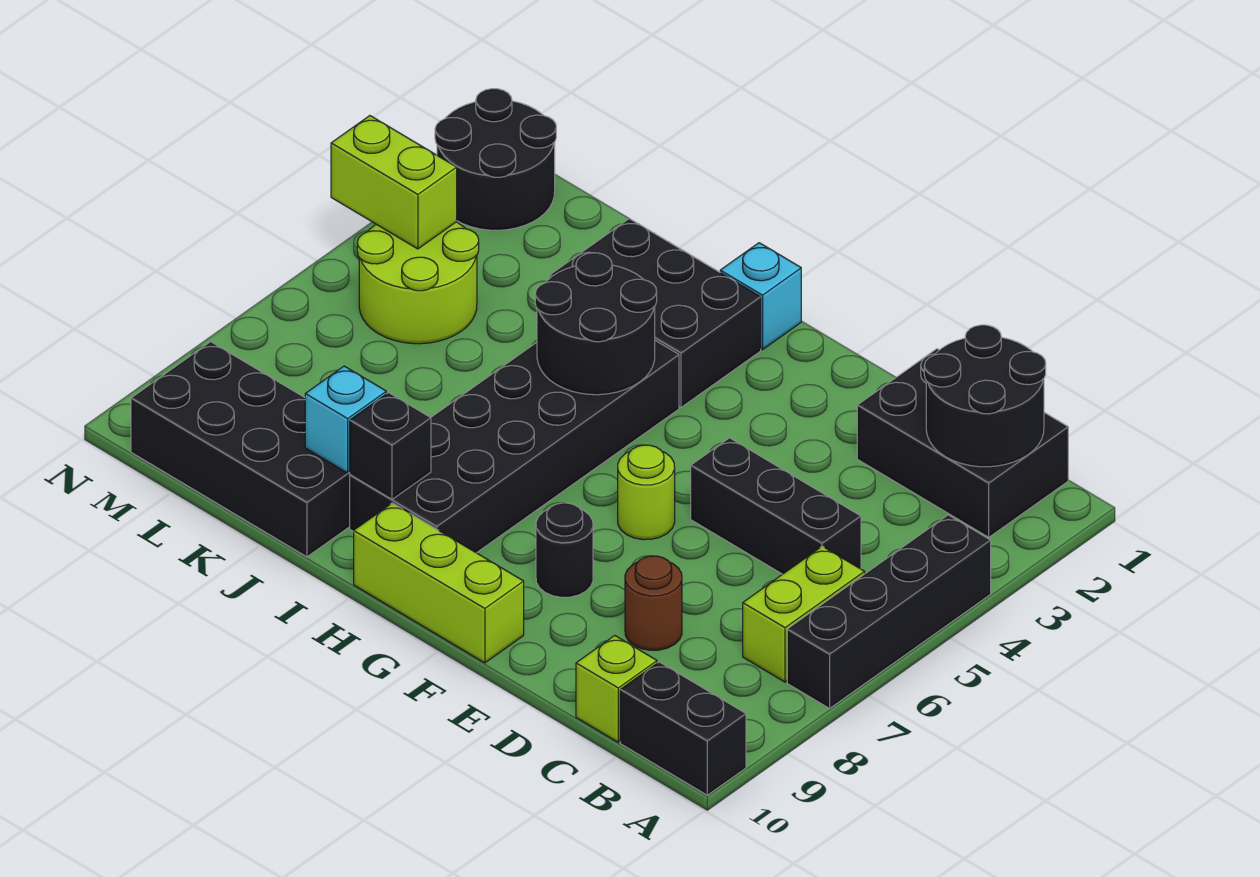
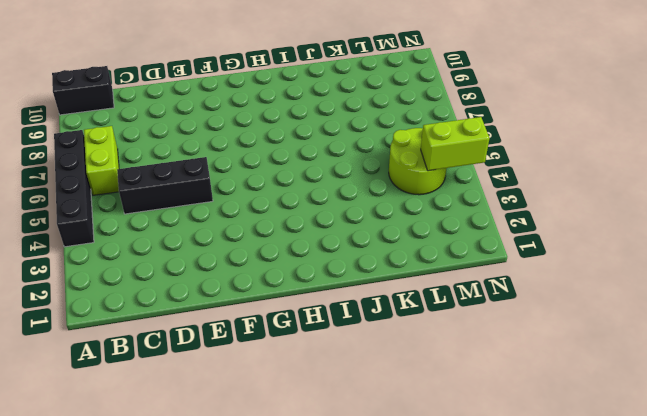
none -> black brick B1:D2 level 1
none -> lime brick C10 level 1
none -> brown round brick D8 level 1

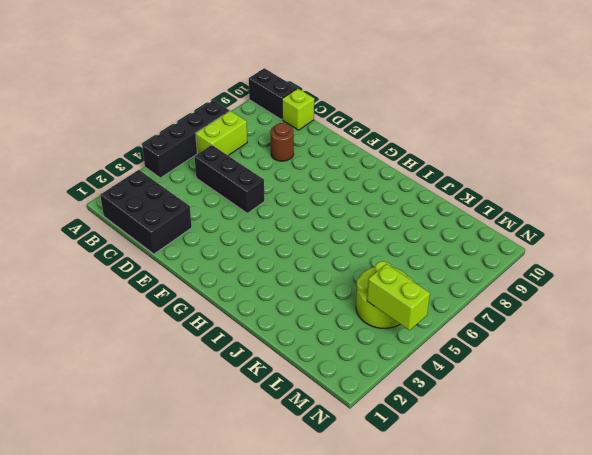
none -> lime round brick F6 level 1
none -> black round brick F8 level 1
none -> lime brick F10:H10 level 1

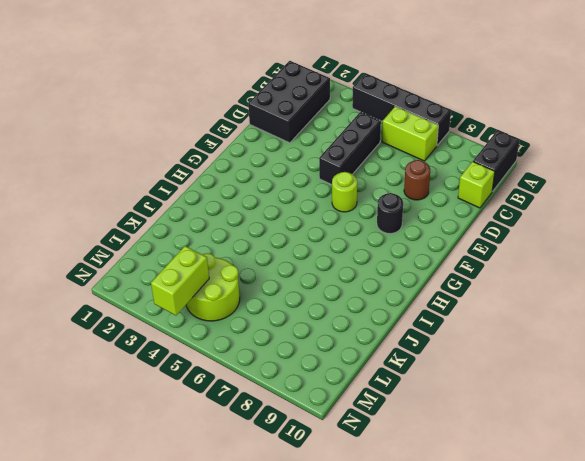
none -> lime brick F10:H10 level 1
none -> cyan brick H1 level 1
none -> black brick H2:J3 level 1

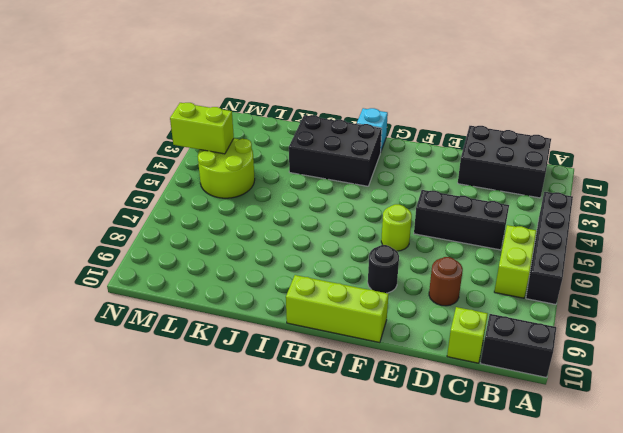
none -> black brick H4:I9 level 1
none -> black brick J9:M10 level 1
none -> black round brick M1:N2 level 1

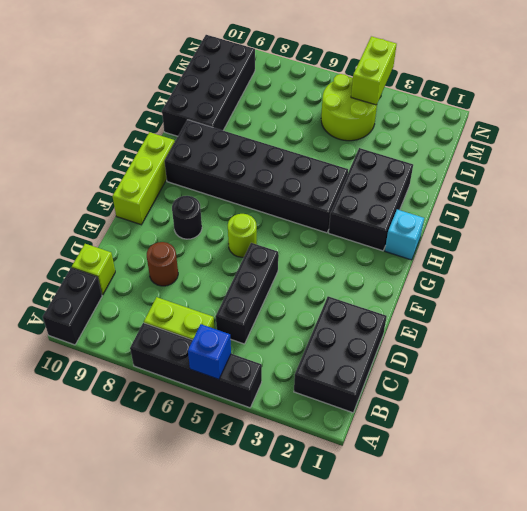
blue brick A5 level 2 -> none
none -> black round brick M1:N2 level 1
none -> black round brick B1:C2 level 2
none -> black round brick H4:I5 level 2

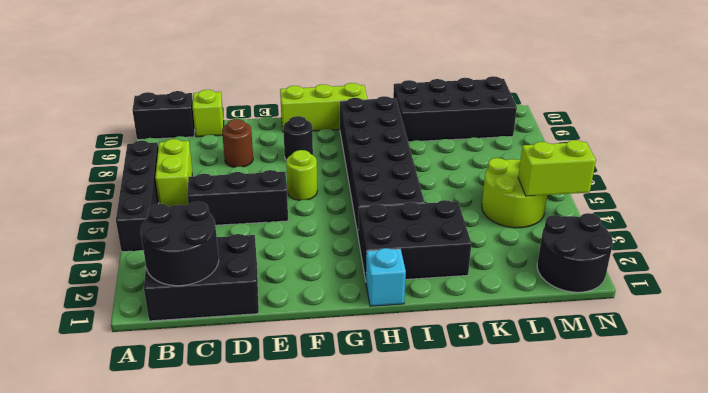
none -> black round brick H4:I5 level 2
none -> black brick I9 level 2
none -> cyan brick J9 level 2

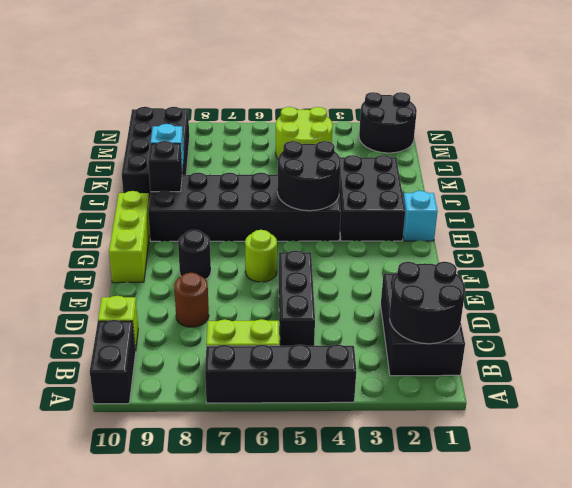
none -> lime brick M4:N4 level 2

